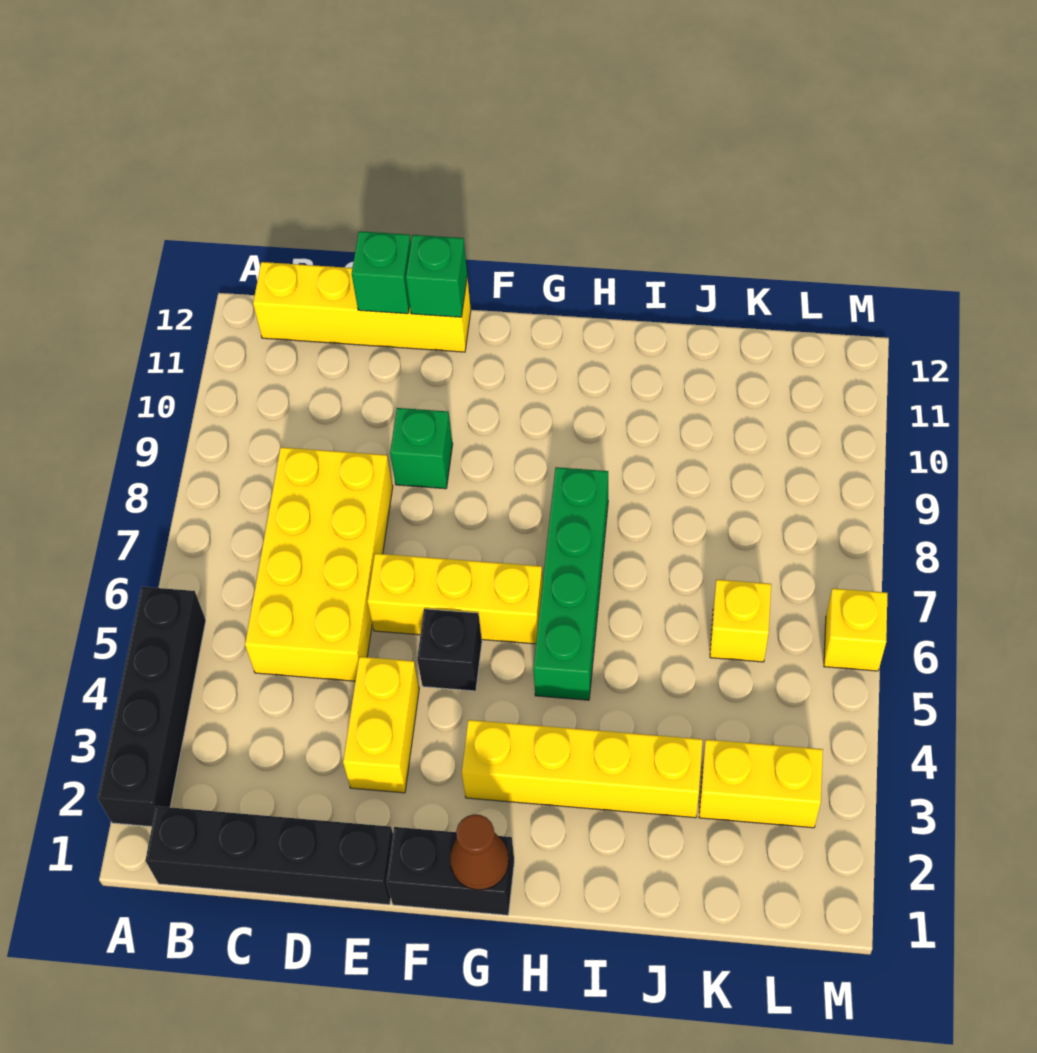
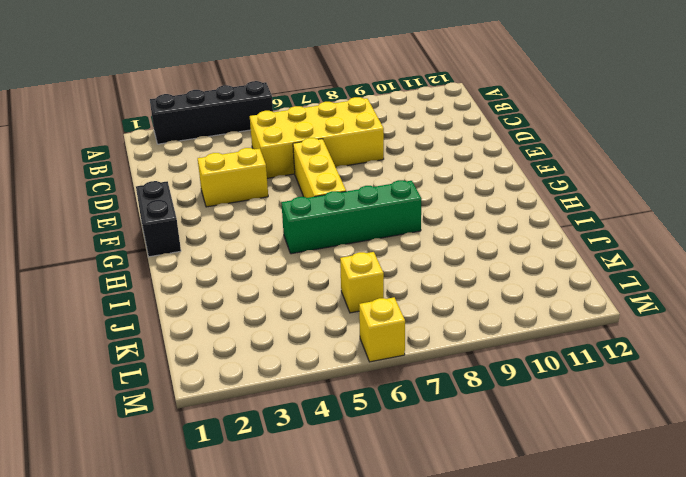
none -> black brick B1:E1 level 1
none -> yellow brick B12:E12 level 1
none -> green brick E9 level 1

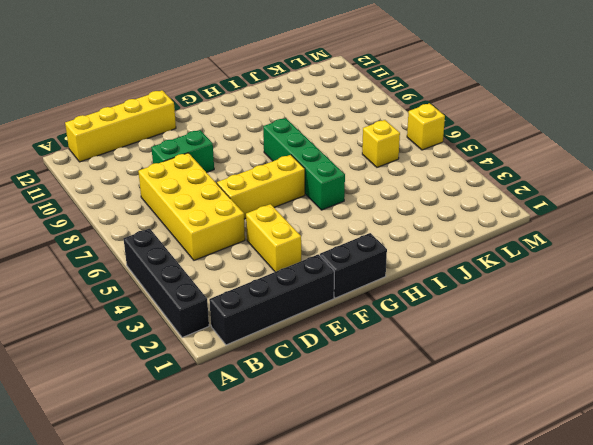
green brick D9:E9 level 1 -> green brick E9 level 1
none -> black brick F5 level 1
none -> yellow brick G3:J3 level 1
none -> yellow brick K3:L3 level 1

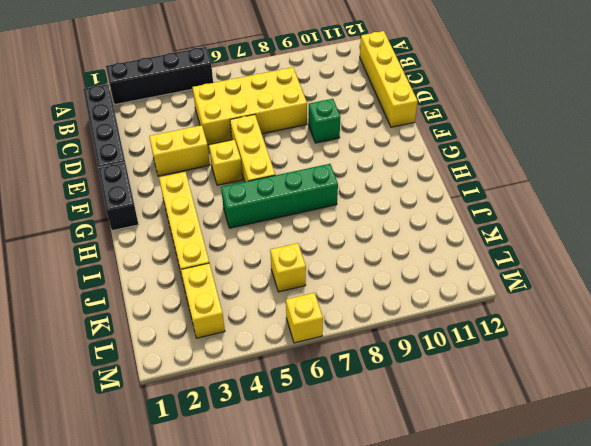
yellow brick F5 level 1 -> black brick F5 level 1
none -> green brick D12 level 2
none -> green brick E12 level 2
none -> brown cone G1 level 2

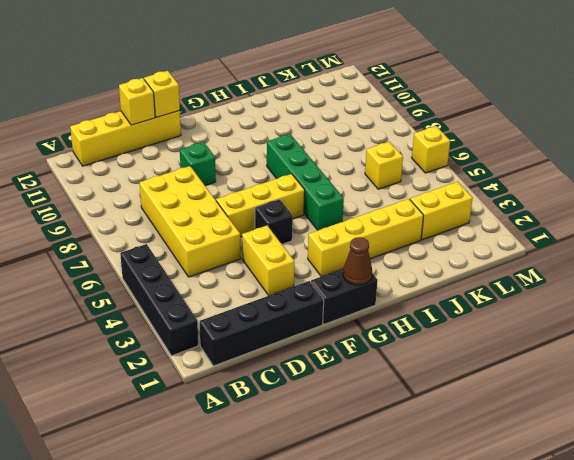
yellow brick D12 level 2 -> green brick D12 level 2
yellow brick E12 level 2 -> green brick E12 level 2

